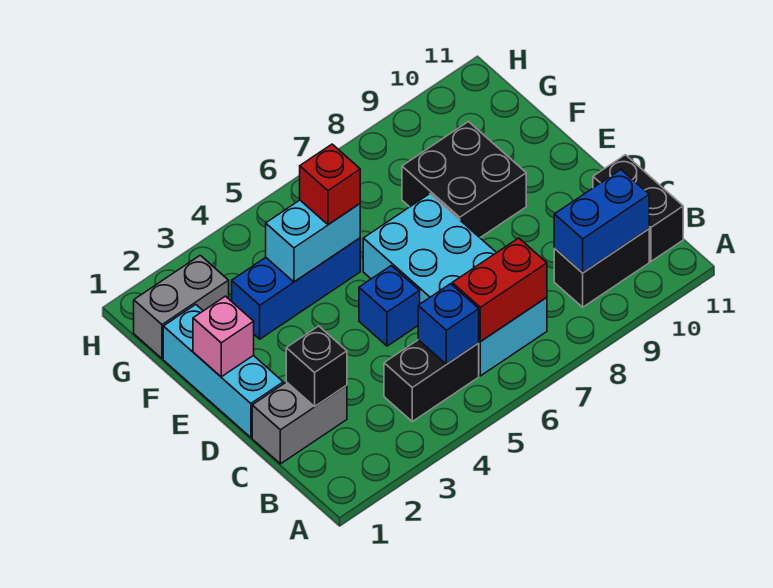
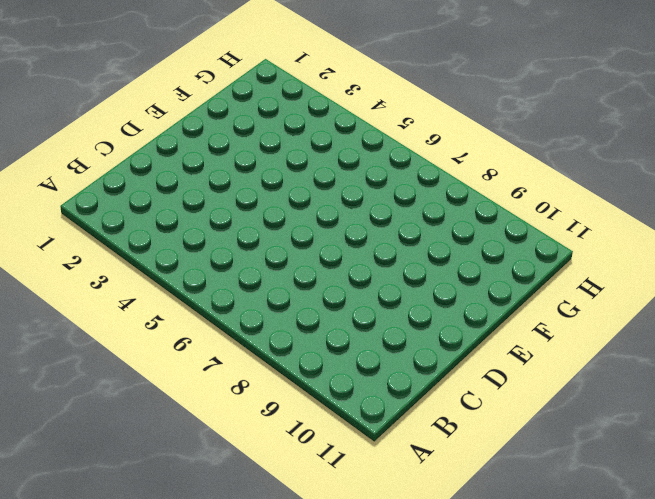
none -> black brick B4:B5 level 1
none -> cyan brick B6:E7 level 1
none -> black brick B9:B10 level 1

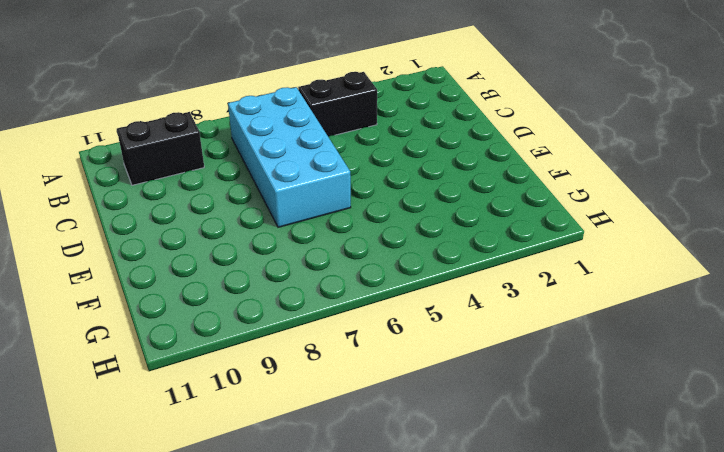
none -> black brick B11:C11 level 1
none -> grey brick C1:C2 level 1
none -> cyan brick D1:F1 level 1

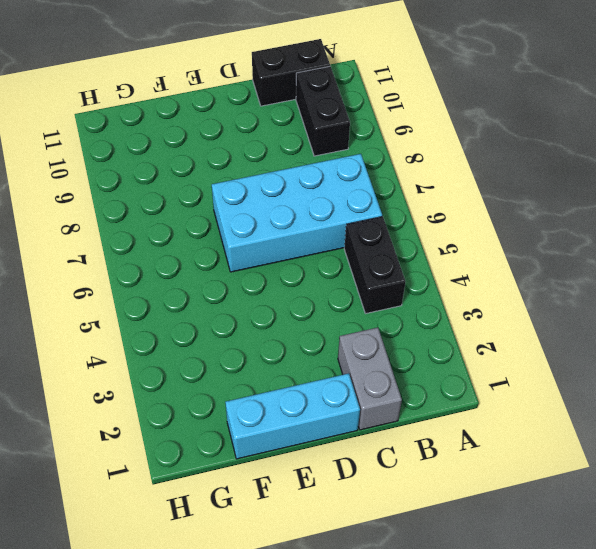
none -> blue brick D5 level 1
none -> black brick E8:F9 level 1
none -> blue brick F3:F5 level 1

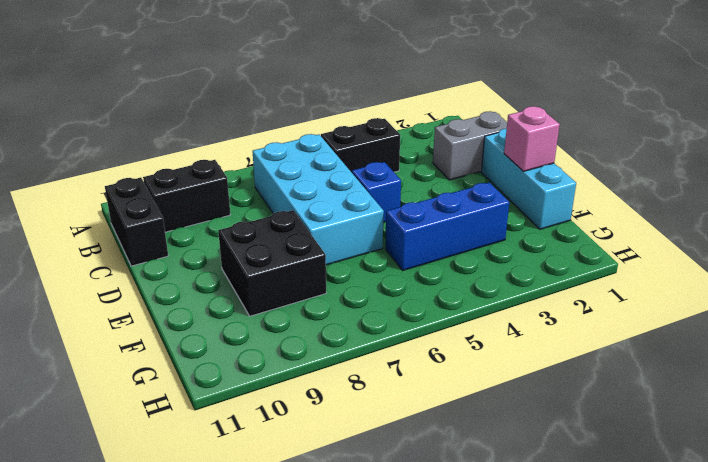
none -> grey brick G1:G2 level 1
none -> blue brick B5 level 2
none -> red brick B6:B7 level 2

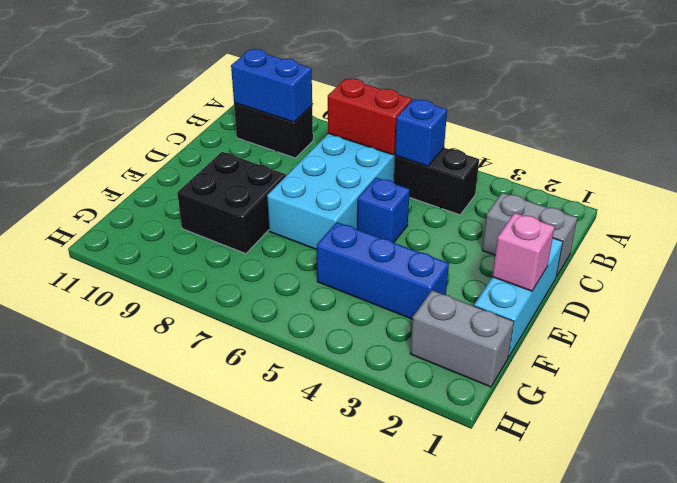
none -> black brick B11:C11 level 1
none -> black brick C2 level 2
none -> cyan brick F4:F5 level 2

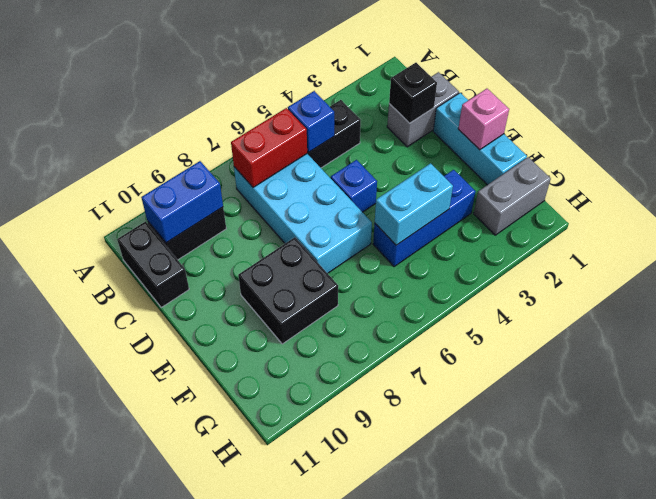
none -> red brick F5 level 3

